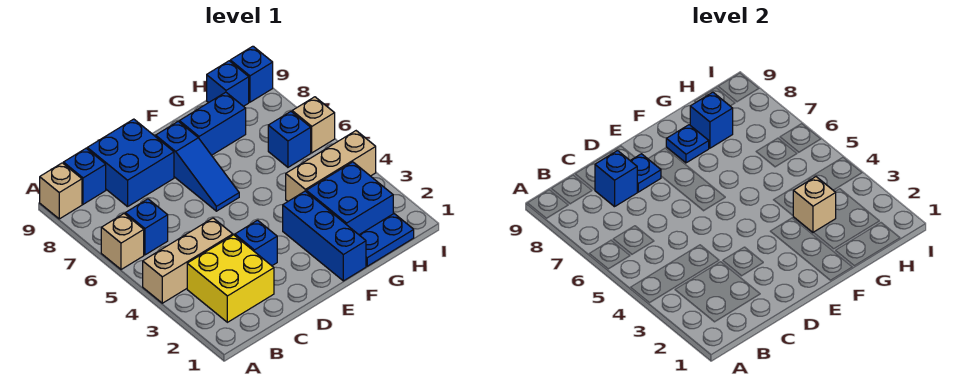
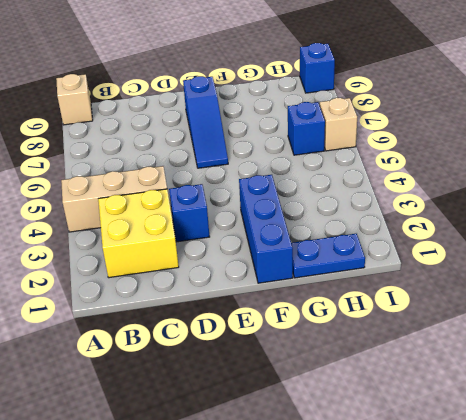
none -> tan brick A6 level 1
none -> blue brick B6 level 1
none -> blue brick B9 level 1

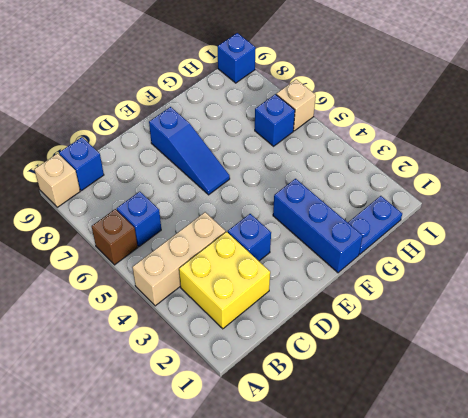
brown brick A6 level 1 -> tan brick A6 level 1
none -> blue brick C8:D9 level 1
none -> blue brick F8:G8 level 1
none -> blue brick G2:H3 level 1

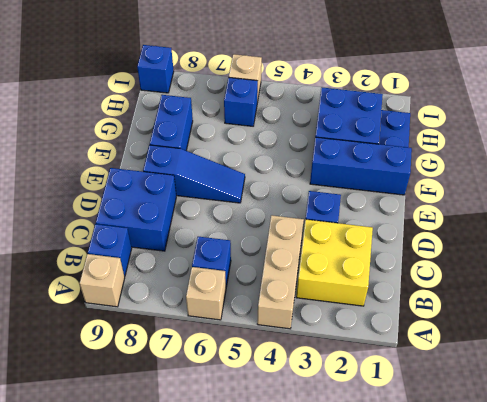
none -> tan brick G4:I4 level 1
none -> blue brick H9 level 1
none -> blue brick C8 level 2

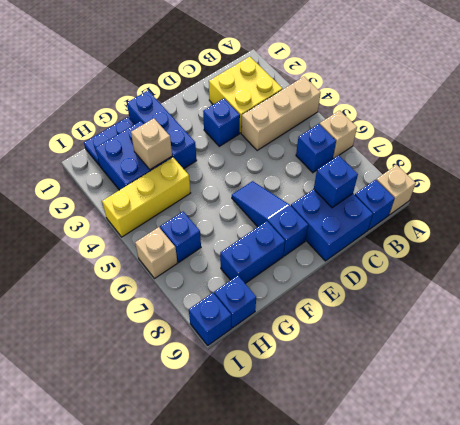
yellow brick G4:I4 level 1 -> tan brick G4:I4 level 1
none -> blue plate D8 level 2
none -> blue plate F8 level 2
none -> blue brick G8 level 2

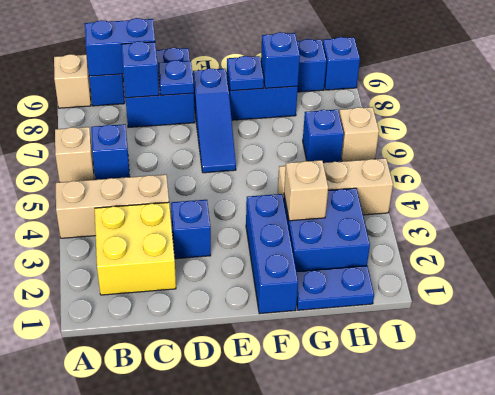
blue brick B9:C9 level 2 -> none

